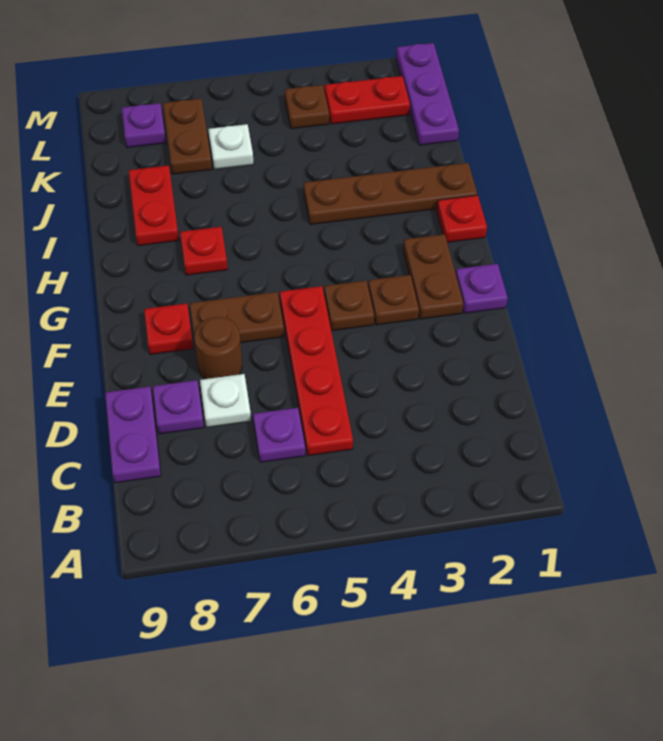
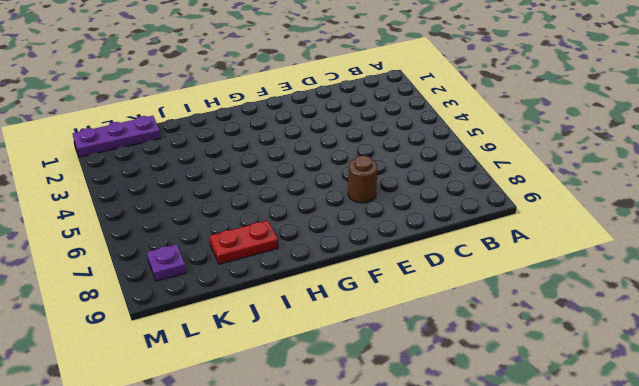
none -> red plate C5:F5 level 1
none -> purple plate C6 level 1
none -> purple plate C9:D9 level 1

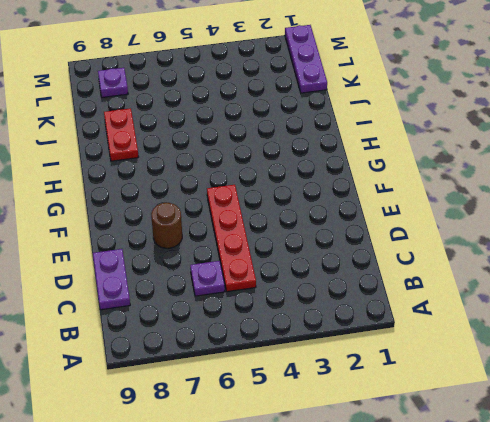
none -> white plate D7 level 1
none -> purple plate D8 level 1
none -> purple plate F1 level 1

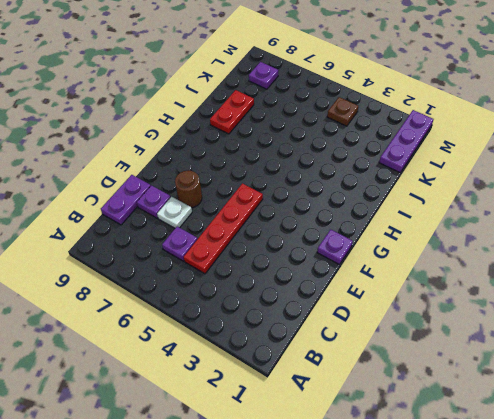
none -> brown plate F2:G2 level 1
none -> brown plate F3 level 1
none -> brown plate F4 level 1

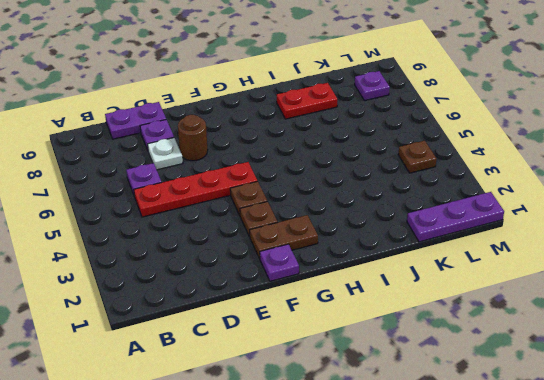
none -> brown plate F6:F7 level 1
none -> red plate F8 level 1
none -> red plate H1 level 1

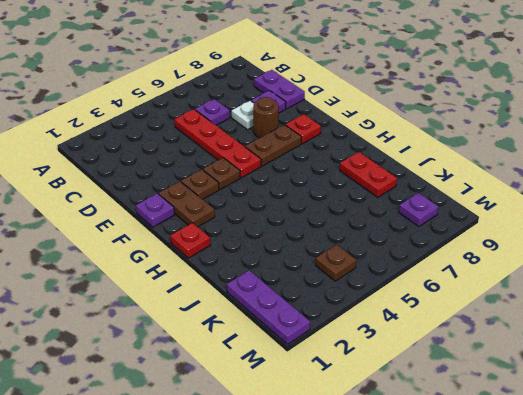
none -> red plate H7 level 1
none -> brown plate I1:I4 level 1
none -> white plate K6 level 1

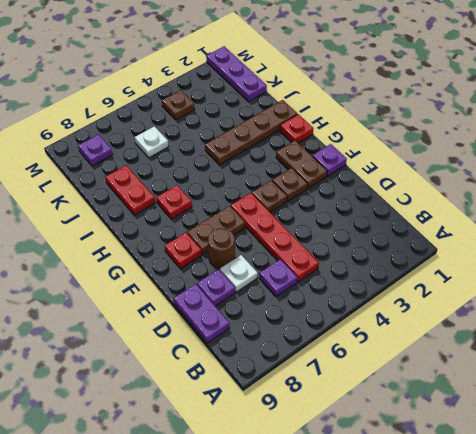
none -> brown plate K7:L7 level 1
none -> red plate L2:L3 level 1

